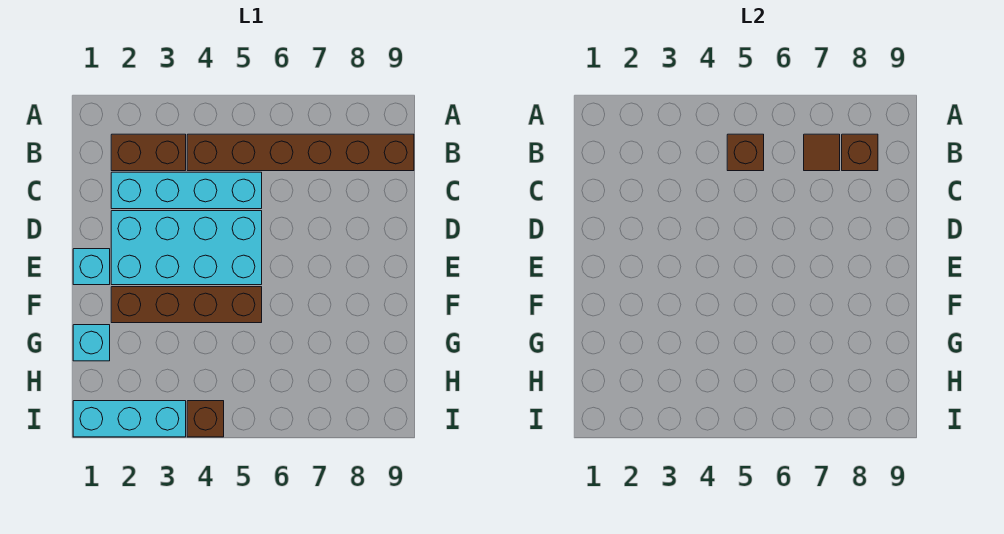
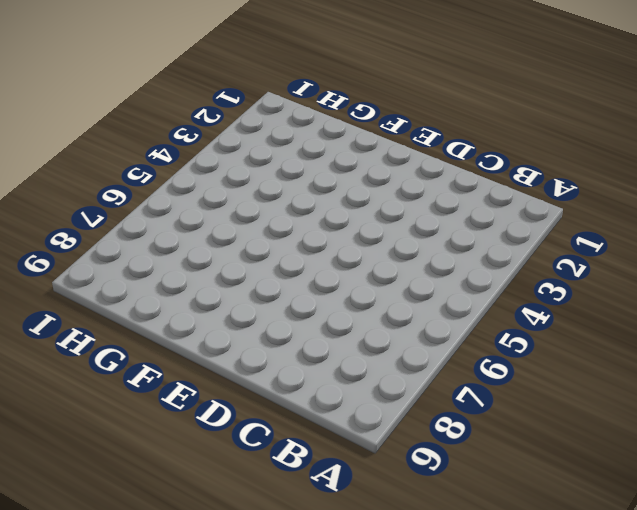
none -> brown brick B2:B3 level 1
none -> brown brick B4:B9 level 1
none -> cyan brick C2:C5 level 1

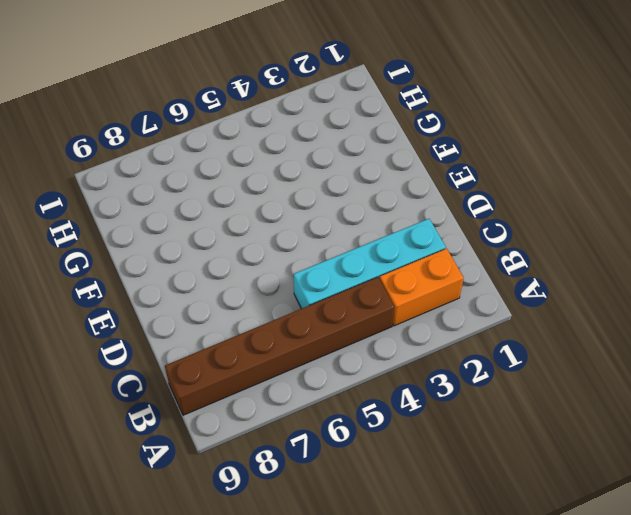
orange brick B2:B3 level 1 -> brown brick B2:B3 level 1
none -> cyan brick D2:E5 level 1
none -> cyan brick E1 level 1
none -> brown brick F2:F5 level 1

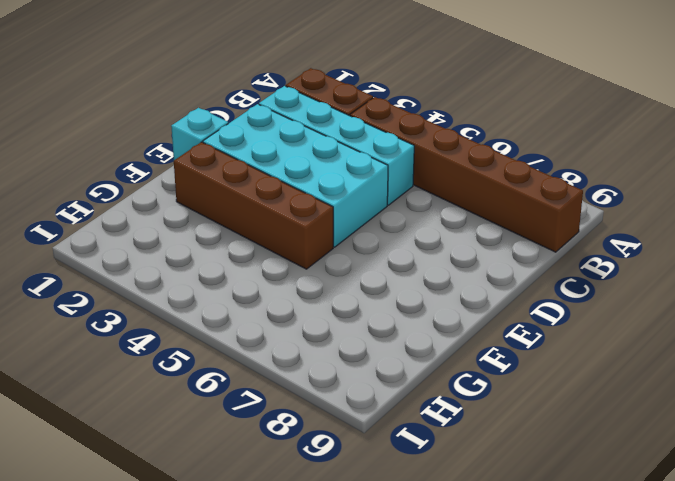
none -> cyan brick G1 level 1
none -> cyan brick I1:I3 level 1
none -> brown brick I4 level 1

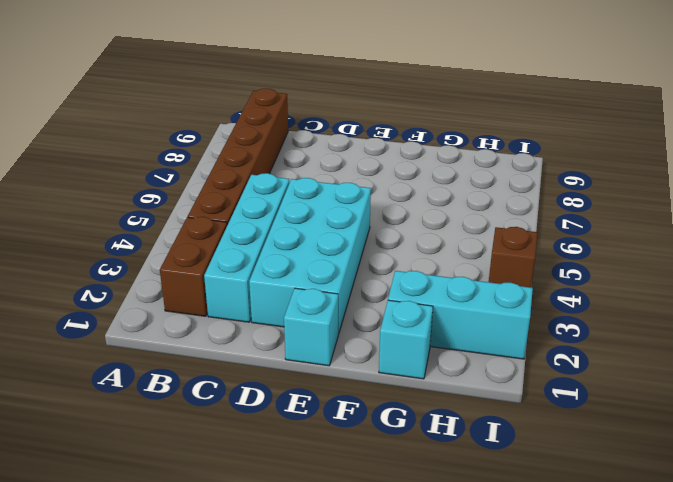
cyan brick G2:I2 level 1 -> cyan brick I1:I3 level 1
none -> brown brick F2:F5 level 1
none -> brown brick B5 level 2
none -> brown tile B7 level 2

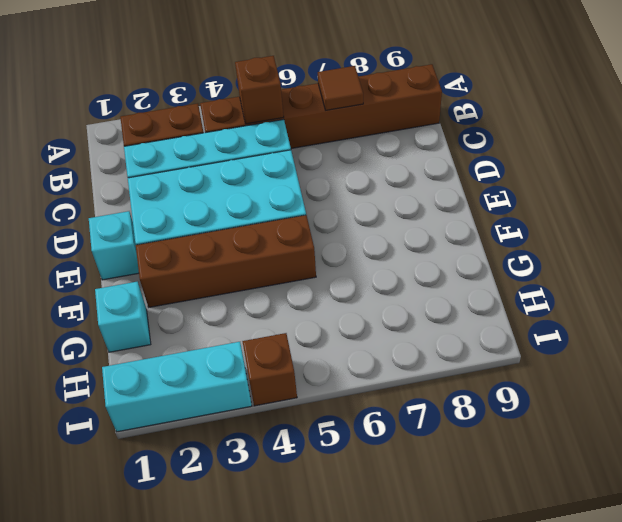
none -> brown brick B8 level 2

